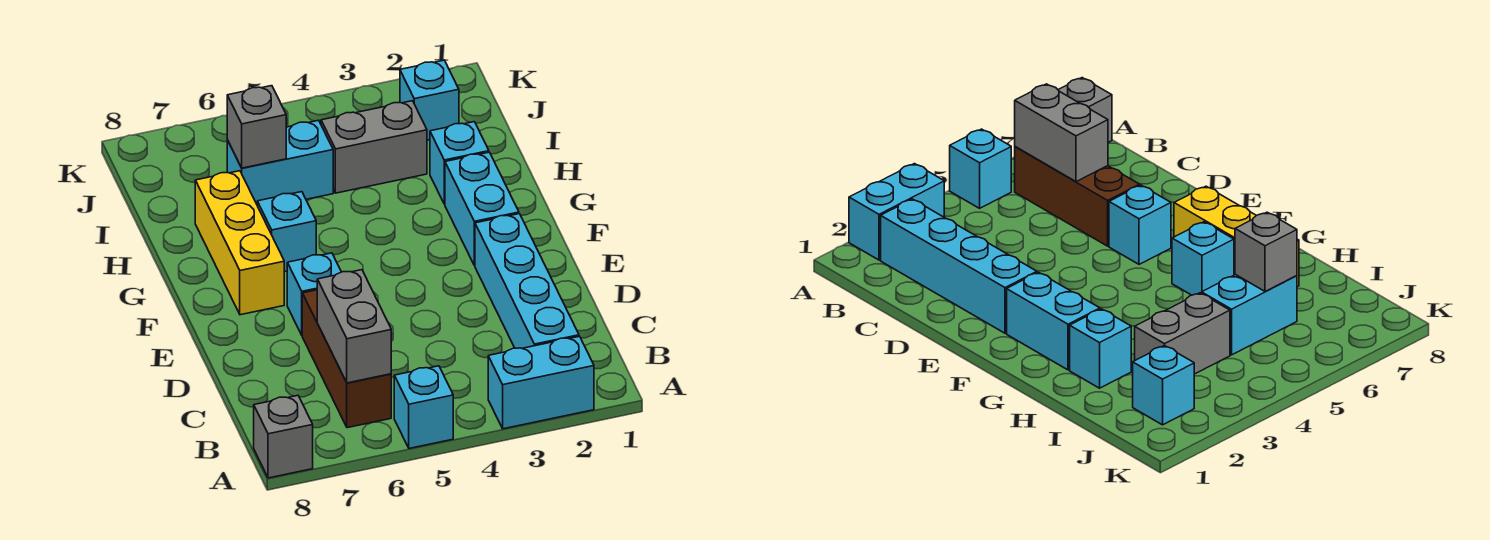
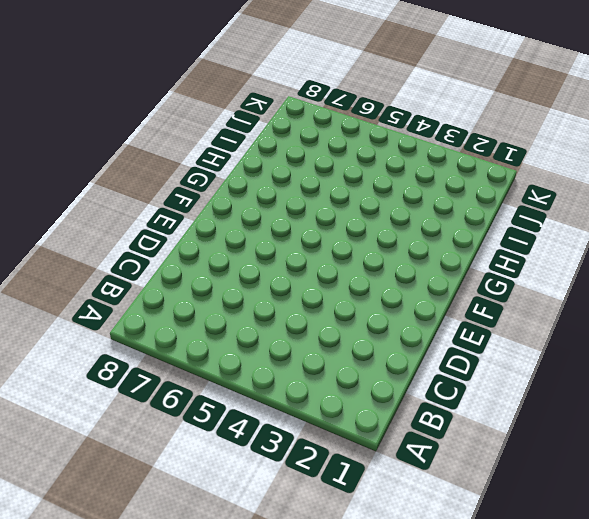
none -> cyan brick A2:A3 level 1
none -> cyan brick A5 level 1
none -> grey brick A8 level 1

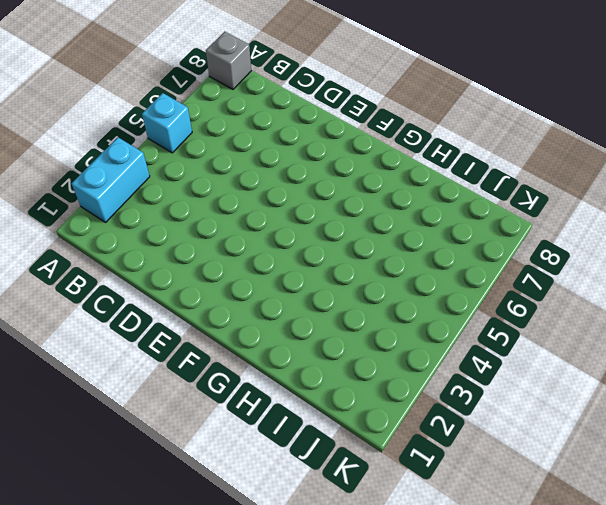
none -> cyan brick B2:E2 level 1
none -> brown brick B6:D6 level 1
none -> cyan brick E6 level 1

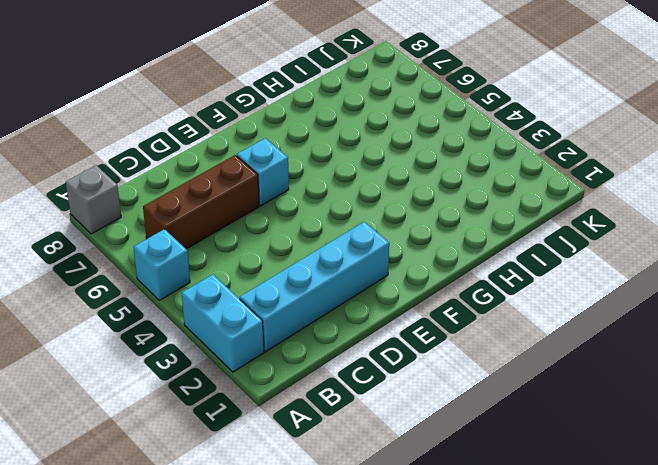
none -> cyan brick F2:G2 level 1
none -> yellow brick F7:H7 level 1
none -> cyan brick G6 level 1

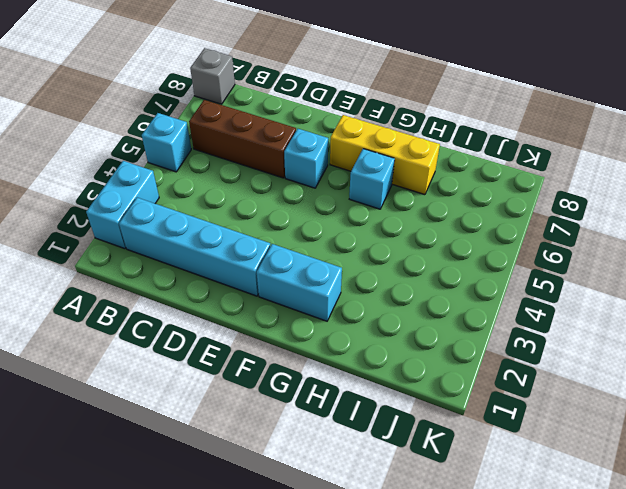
none -> cyan brick H2 level 1
none -> grey brick I3:I4 level 1
none -> cyan brick I5:I6 level 1

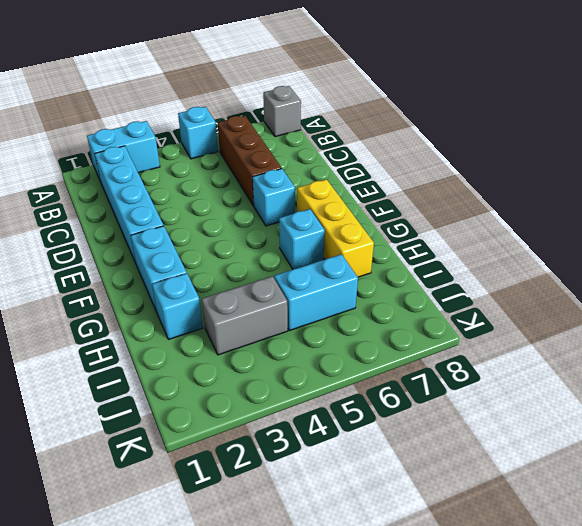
none -> cyan brick J2 level 1
none -> grey brick B6:C6 level 2
none -> grey brick I6 level 2

